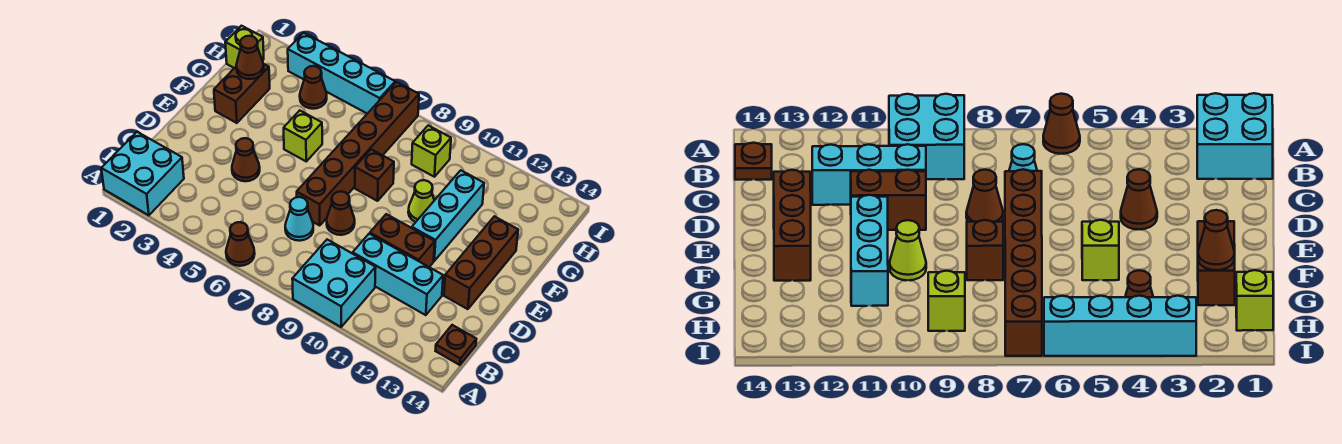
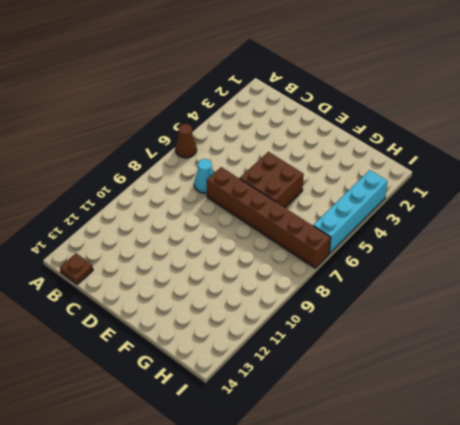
brown brick E5:F6 level 1 -> lime brick F5 level 1
none -> cyan brick A1:B2 level 1
none -> cyan brick A9:B10 level 1
none -> cyan brick C10:C12 level 1

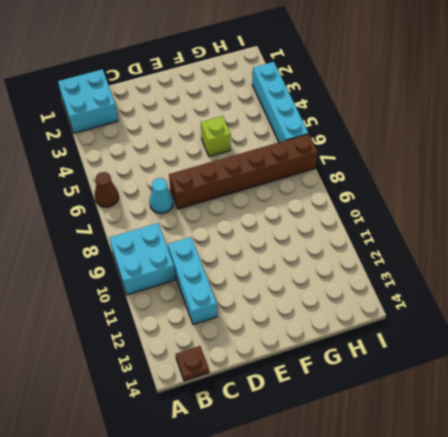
none -> brown cone D4 level 1
none -> brown cone D8 level 1
none -> brown brick D10:D11 level 1

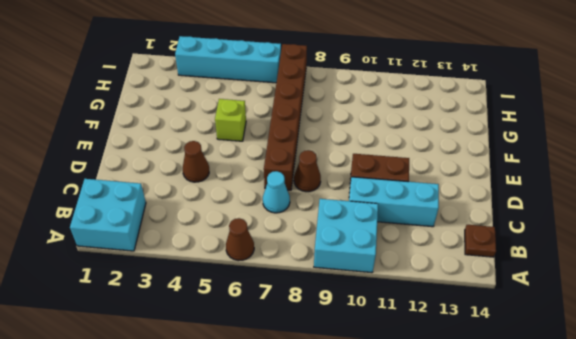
none -> brown brick D13:F13 level 1
none -> cyan brick E11:G11 level 1
none -> brown brick F2:G2 level 1

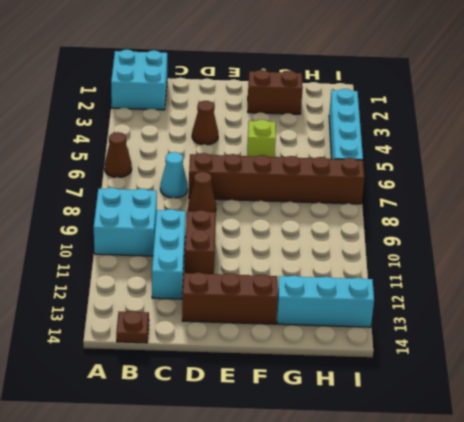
cyan brick G13:I13 level 1 -> cyan brick E11:G11 level 1
none -> brown brick F8 level 1
none -> lime cone F10 level 1
none -> lime brick H1 level 1

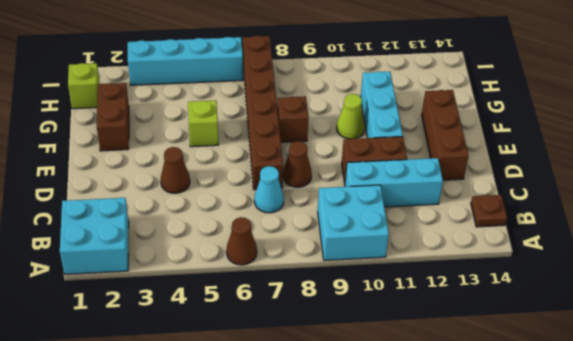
none -> brown cone H4 level 1
none -> lime brick H9 level 1
none -> brown cone G2 level 2

